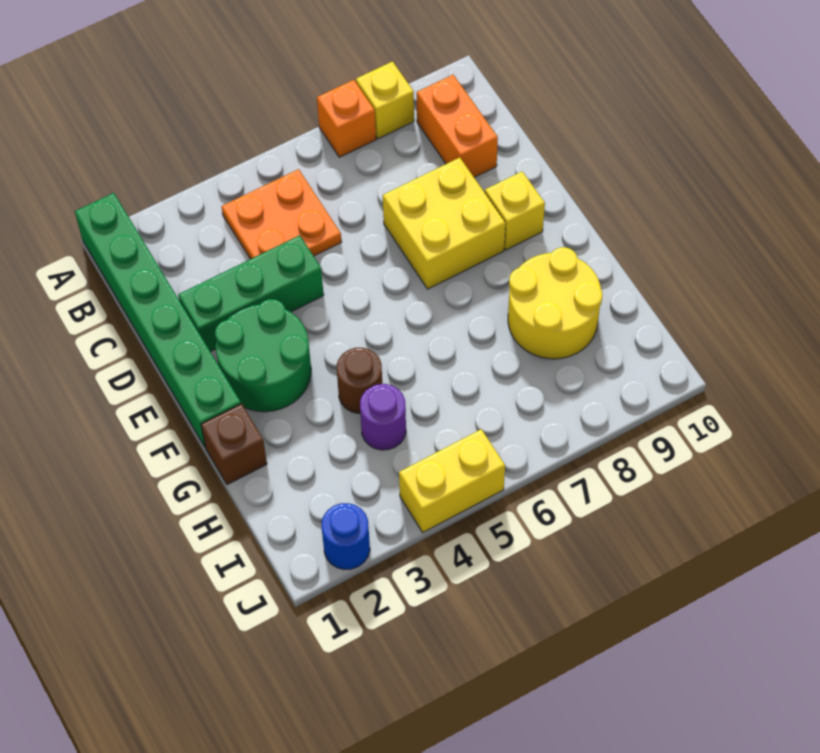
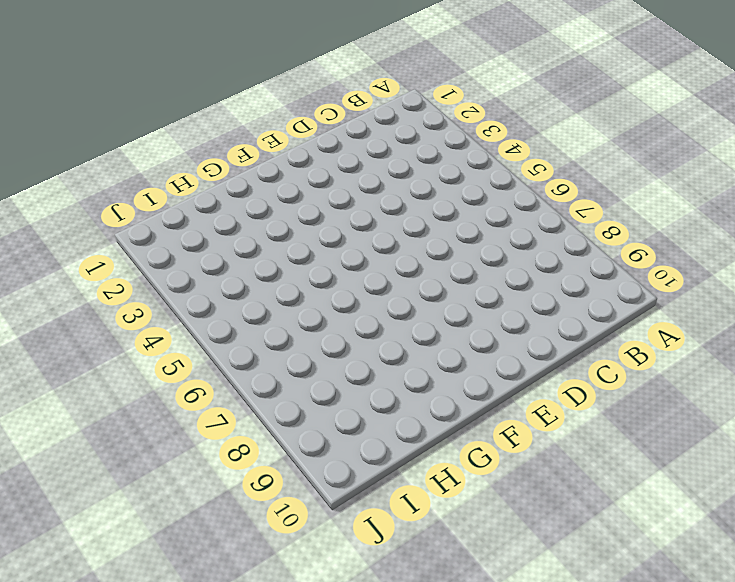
none -> green brick A1:F1 level 1
none -> orange brick A7 level 1
none -> yellow brick A8 level 1

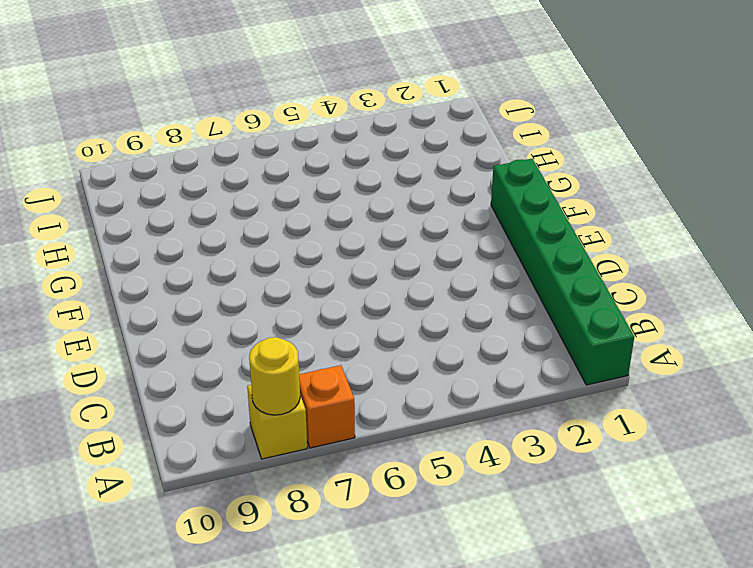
yellow round brick A8 level 2 -> none
none -> orange plate B4:C5 level 1
none -> orange brick B9:C9 level 1
none -> green brick D2:D4 level 1

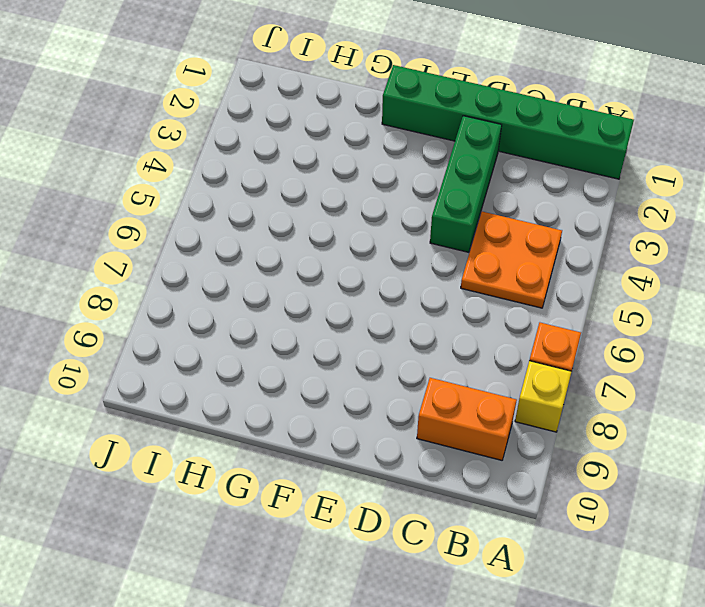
none -> yellow brick D7:E8 level 1
none -> green round brick E2:F3 level 1
none -> yellow brick E9 level 1

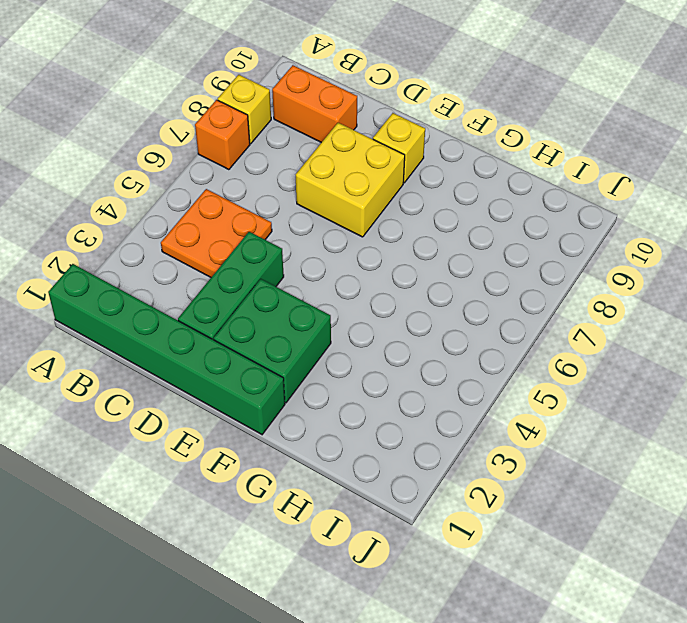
green brick E2:F3 level 1 -> green round brick E2:F3 level 1
none -> brown brick G1 level 1
none -> brown round brick G4 level 1
none -> yellow round brick G8:H9 level 1

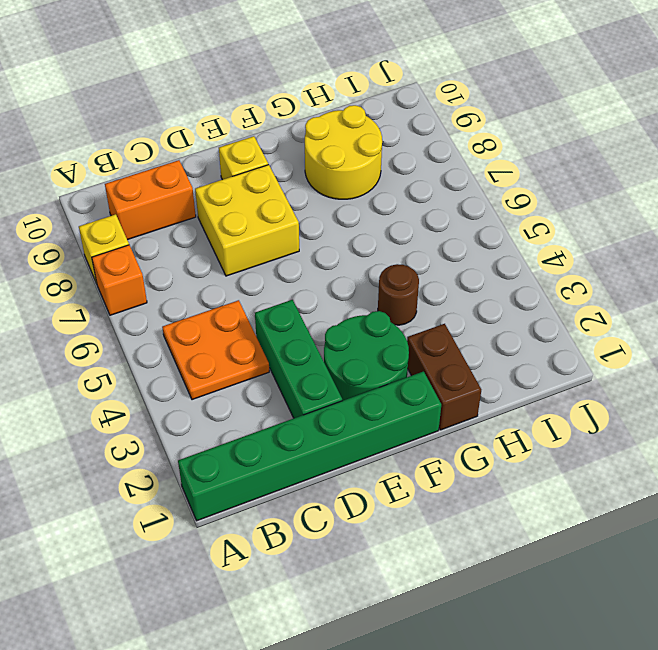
brown brick G1:G2 level 1 -> brown brick G1 level 1
none -> purple round brick H4 level 1
none -> blue round brick J2 level 1
none -> yellow brick J4:J5 level 1

